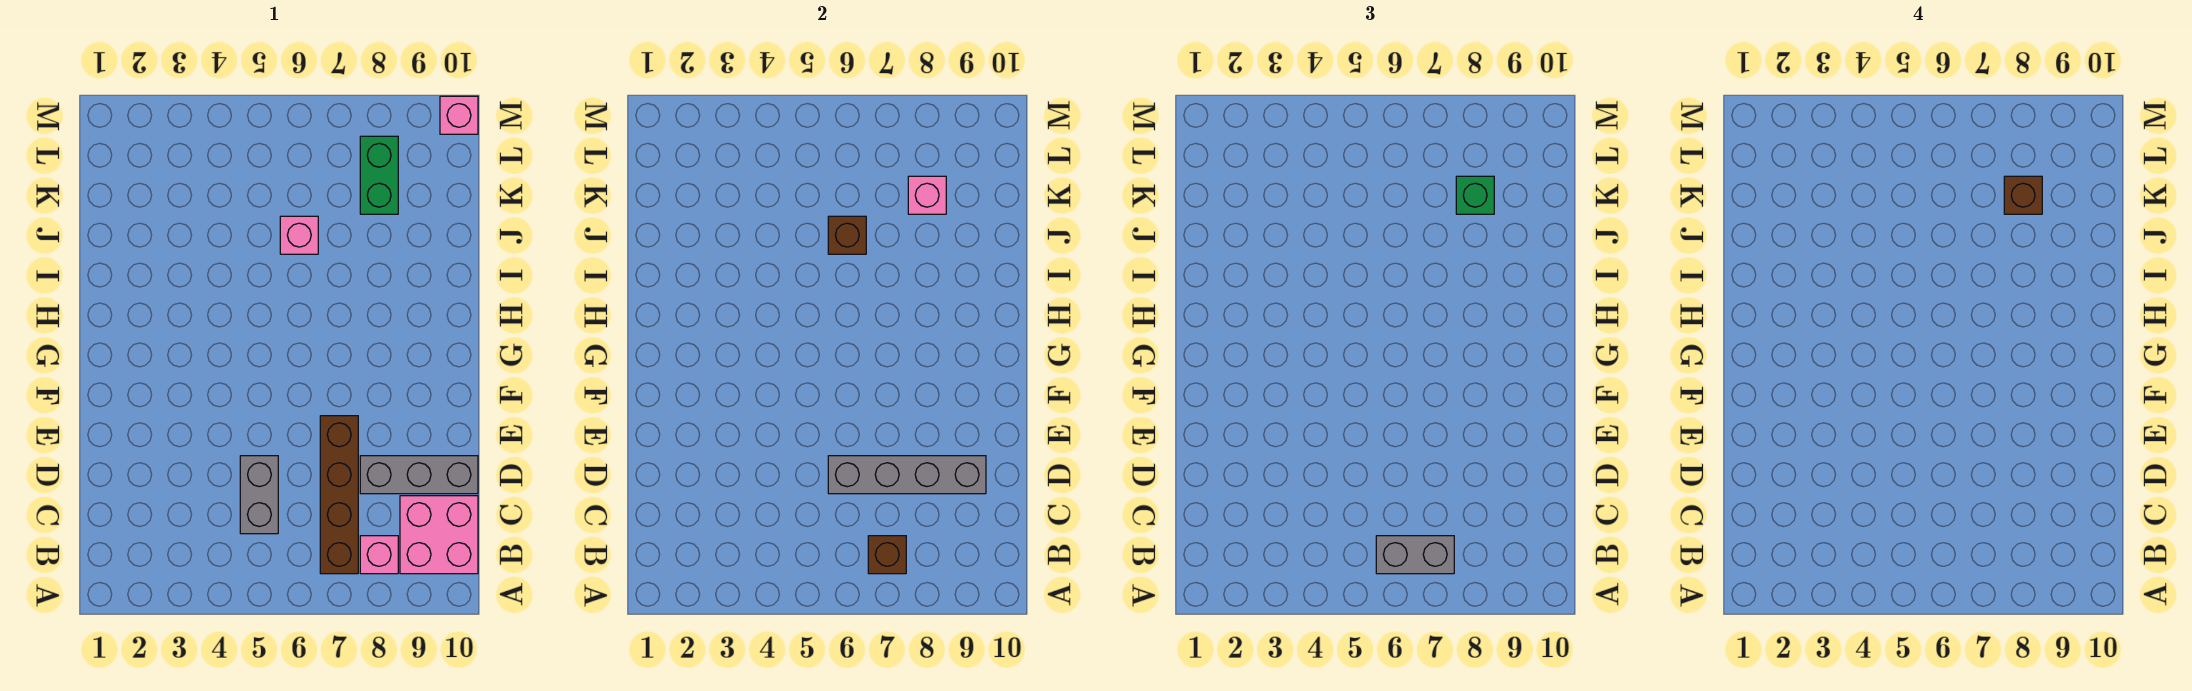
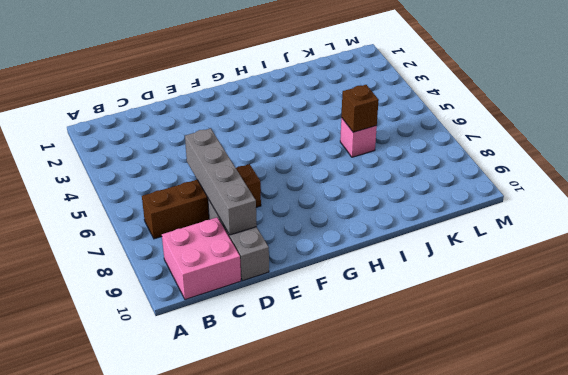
none -> pink brick B8 level 1
none -> grey brick C5:D5 level 1
none -> green brick K8:L8 level 1

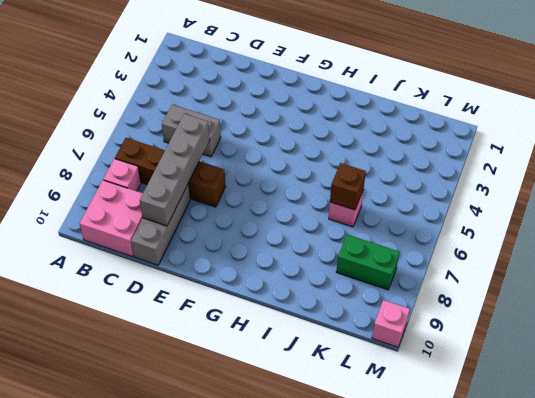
none -> brown brick B7 level 2
none -> pink brick K8 level 2
none -> grey brick B6:B7 level 3

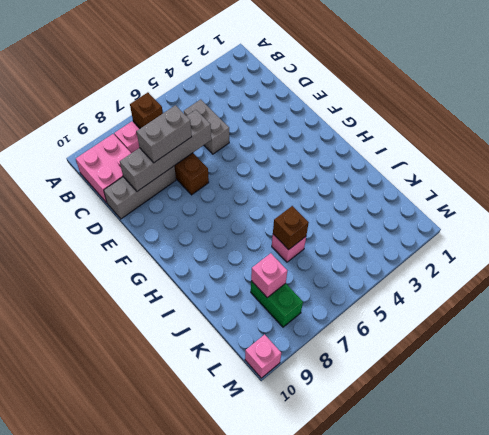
grey brick D7:D8 level 3 -> grey brick B6:B7 level 3
none -> green brick K8 level 3
none -> brown brick K8 level 4

